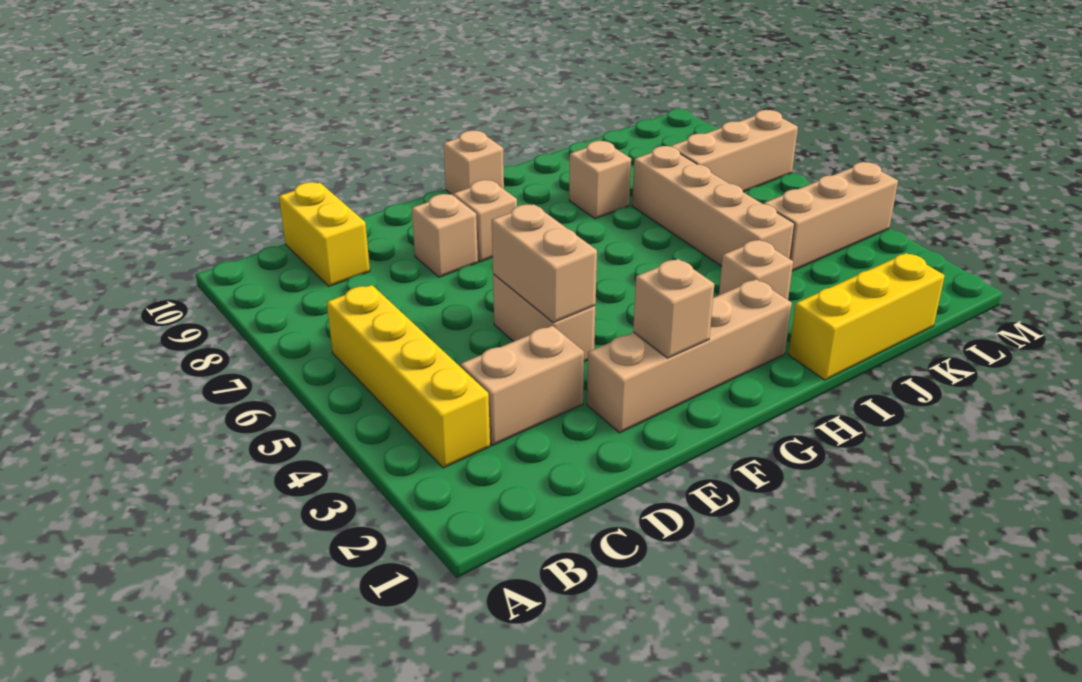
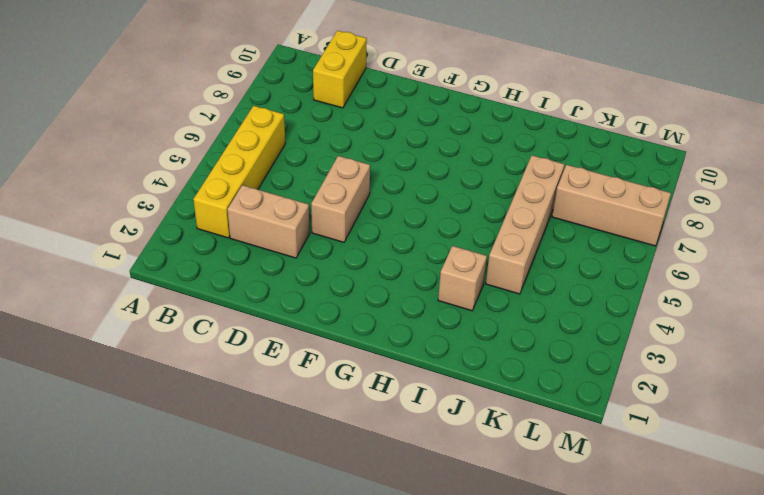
none -> tan brick E2:H2 level 1
none -> tan brick E8 level 1
none -> tan brick F8 level 1

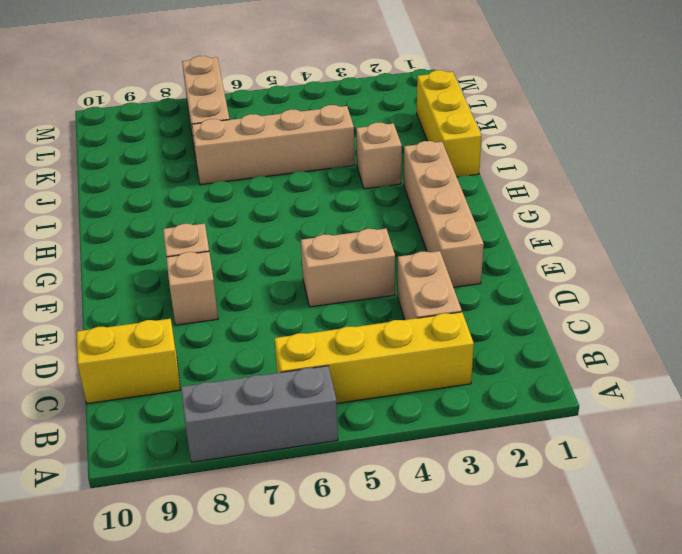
grey brick A6:A8 level 1 -> none
none -> tan brick G10 level 1
none -> tan brick I8 level 1
none -> tan brick K4:M4 level 1

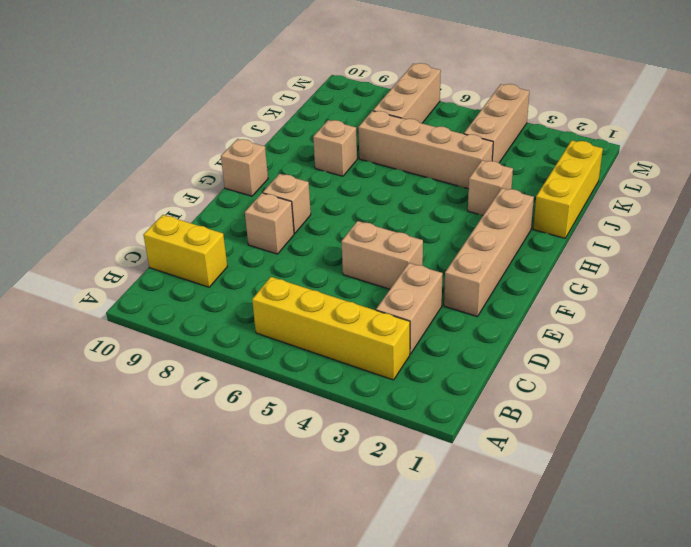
none -> tan brick E4:E5 level 2
none -> tan brick F2 level 2

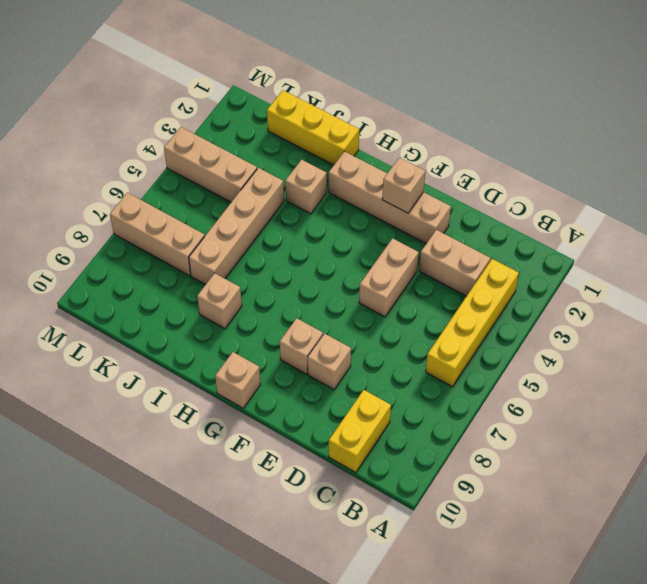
none -> tan brick E4:E5 level 2

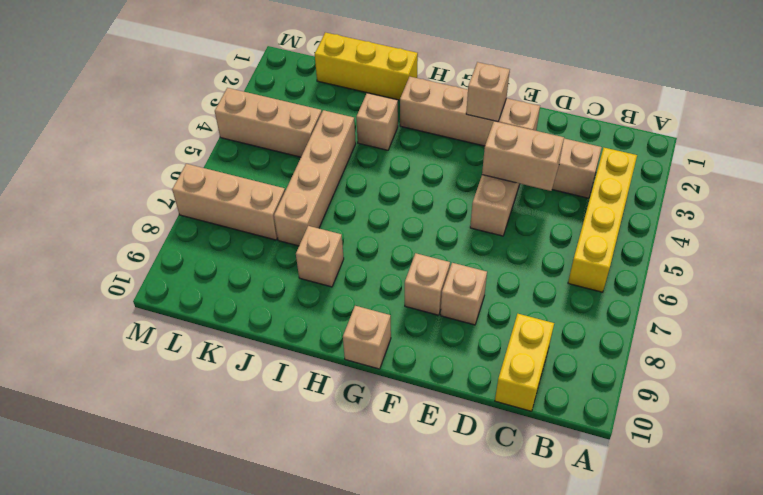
tan brick D4:E4 level 2 -> tan brick E4:E5 level 2

